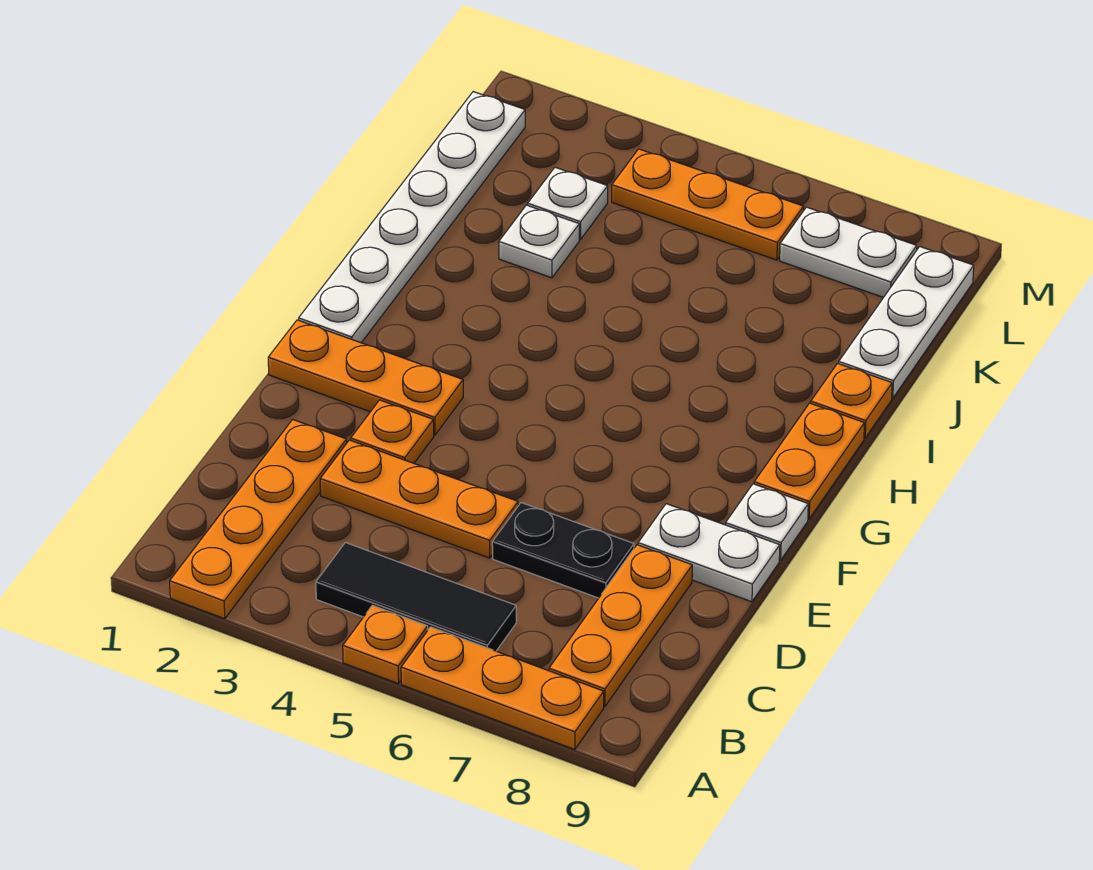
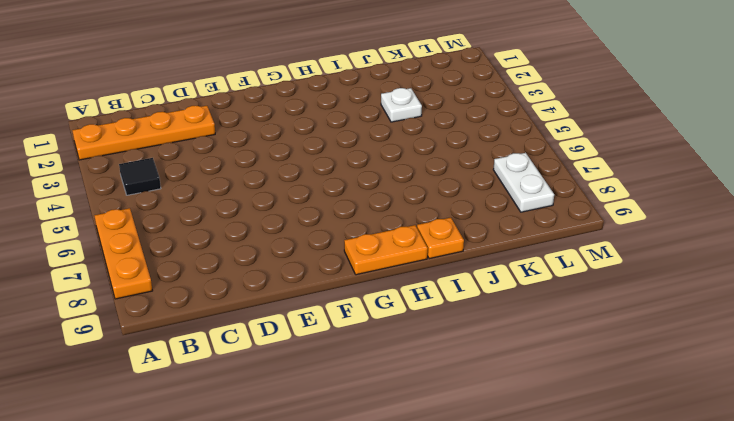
black tile B4 level 1 -> black tile B4:B6 level 1
none -> orange plate A5 level 1
none -> orange plate B8:D8 level 1
none -> orange plate D3:D5 level 1

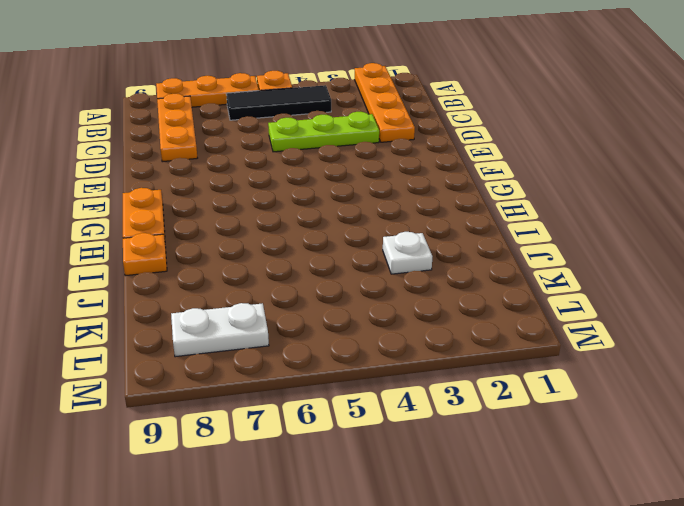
lime plate D3:D5 level 1 -> orange plate D3:D5 level 1
none -> black plate D6:D7 level 1
none -> orange plate E3 level 1
none -> white plate E8:E9 level 1

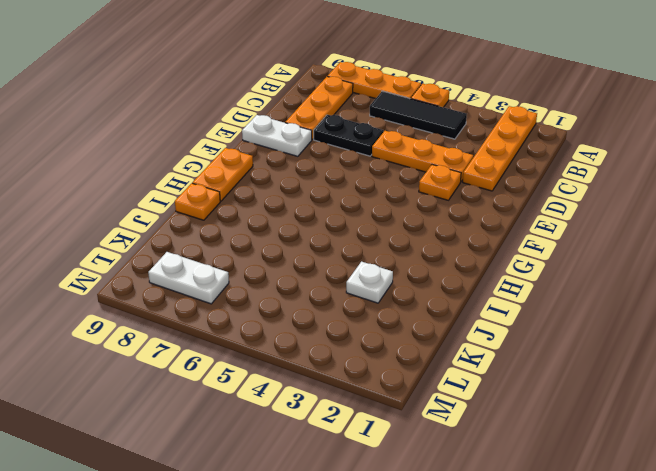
none -> orange plate F1:F3 level 1
none -> white plate F9 level 1
none -> white plate G1:L1 level 1

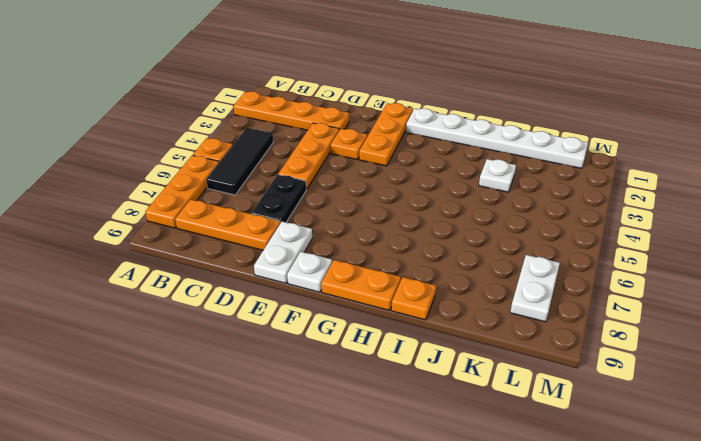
none -> white plate J9:L9 level 1
none -> white plate K3 level 1
none -> orange plate L4:L6 level 1

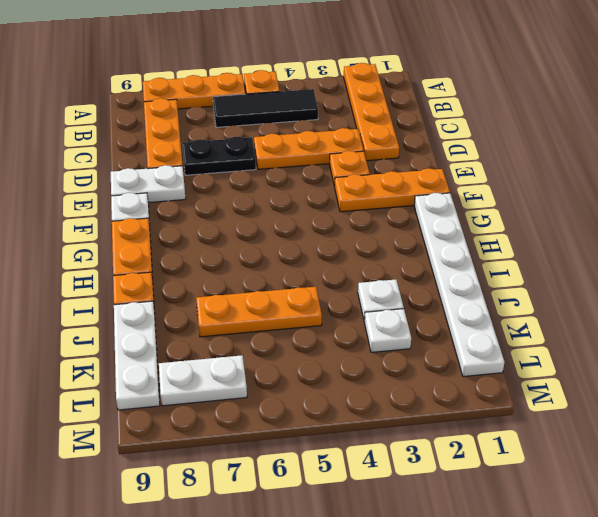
orange plate J5:J7 level 1 -> orange plate L4:L6 level 1

